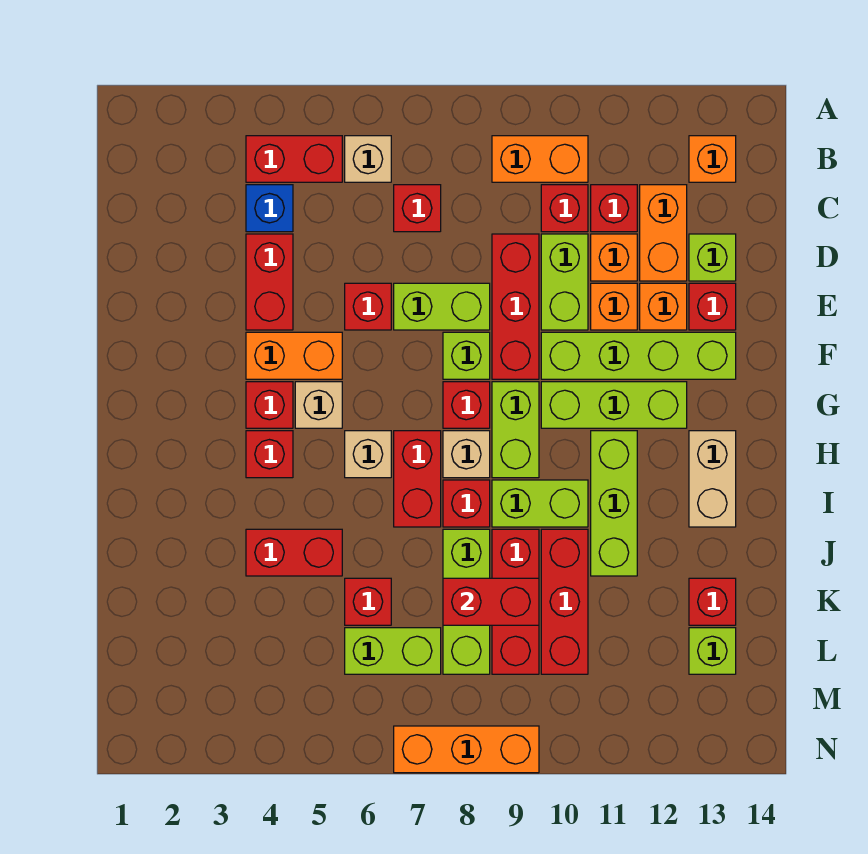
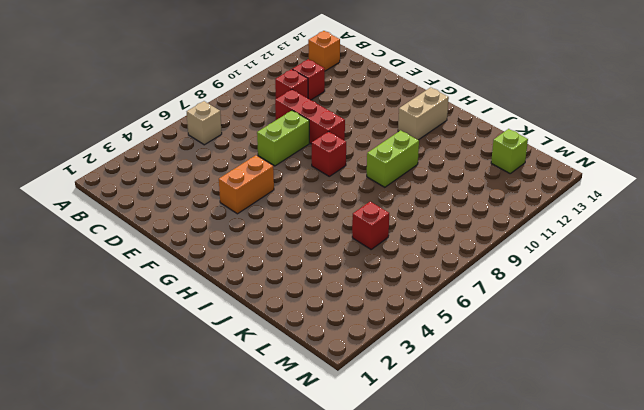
tan brick H12:H13 level 1 -> tan brick H13:I13 level 1
none -> red brick B4:B5 level 1
none -> orange brick B9:B10 level 1
none -> blue brick C4 level 1
none -> red brick C7 level 1

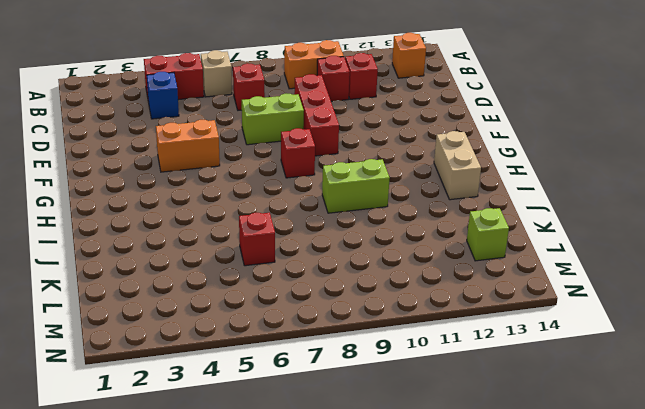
none -> orange brick C12:D12 level 1
none -> red brick D4:E4 level 1
none -> lime brick D10:E10 level 1
none -> orange brick D11 level 1

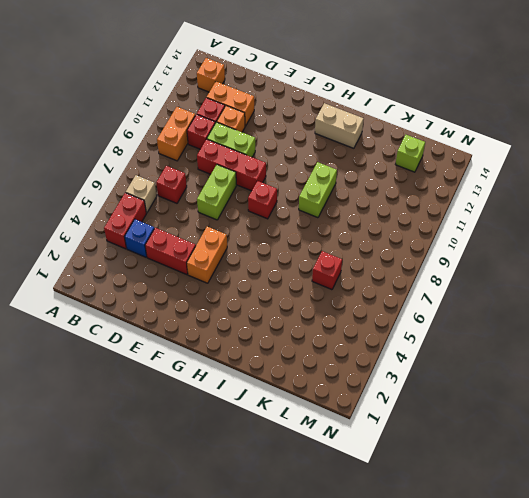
none -> lime brick D13 level 1
none -> red brick E6 level 1
none -> orange brick E11 level 1
none -> orange brick E12 level 1

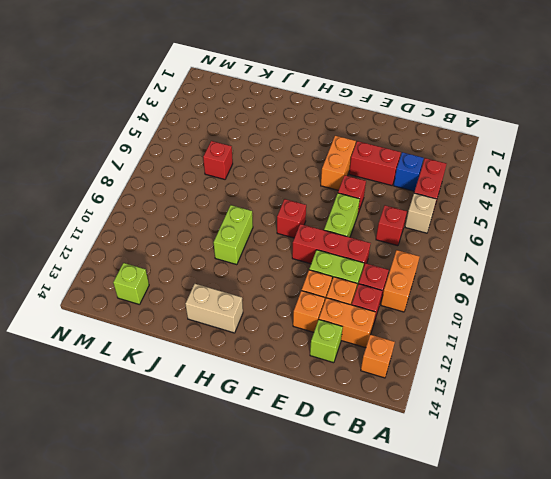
none -> red brick E13 level 1
none -> lime brick F8 level 1
none -> lime brick F10:F13 level 1
none -> red brick G4 level 1

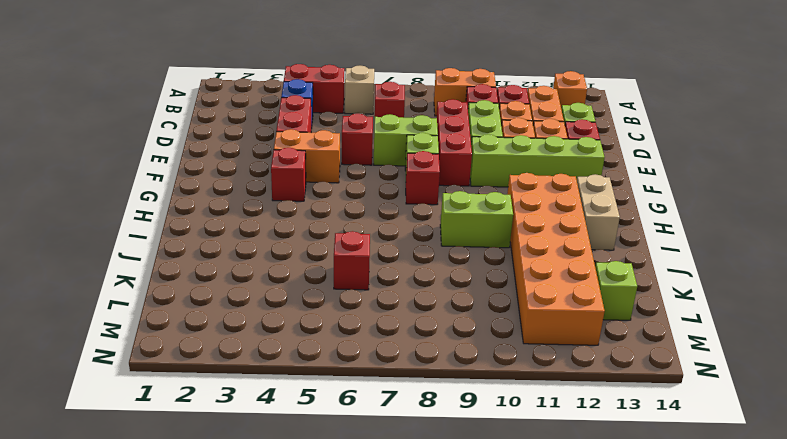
orange brick H11:M12 level 1 -> lime brick H11:J11 level 1
none -> tan brick G5 level 1
none -> lime brick G9:H9 level 1
none -> lime brick G10:G12 level 1
none -> red brick H4 level 1

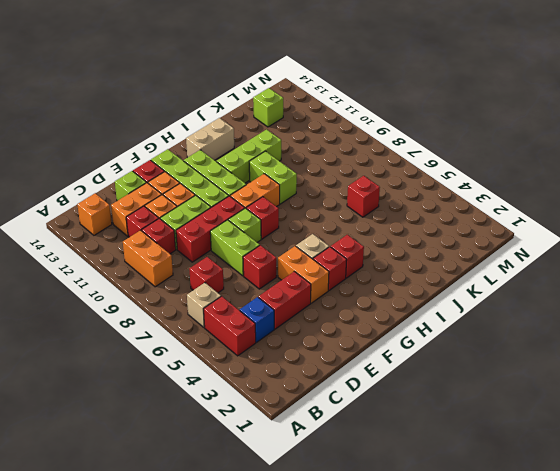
orange brick G9:H9 level 1 -> lime brick G9:H9 level 1
none -> tan brick H6 level 1
none -> red brick H7:I7 level 1
none -> tan brick H8 level 1
none -> red brick I8 level 1

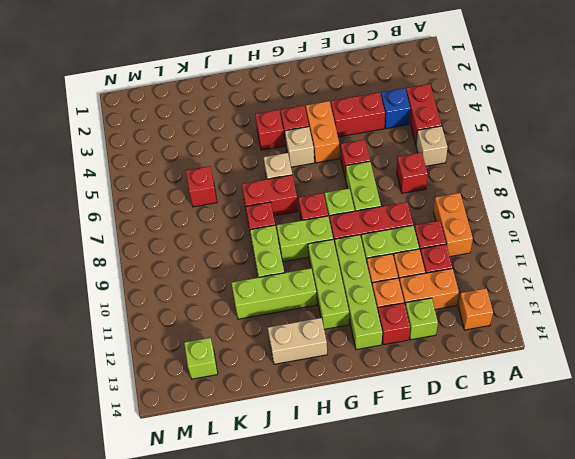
none -> tan brick H8 level 1
none -> red brick J4:J5 level 1
none -> lime brick J8:L8 level 1
none -> red brick J9:L9 level 1

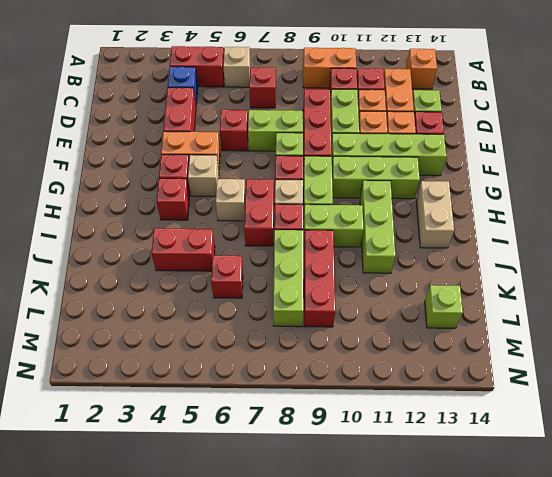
none -> red brick J10:L10 level 1
none -> red brick K13 level 1
none -> lime brick L6:L7 level 1
none -> orange brick N7:N9 level 1

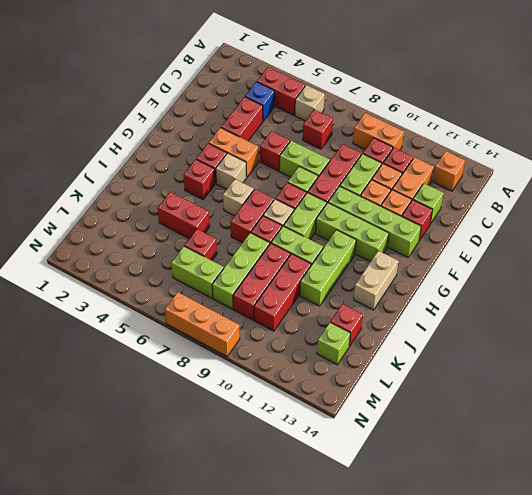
none -> red brick K8:K9 level 2

